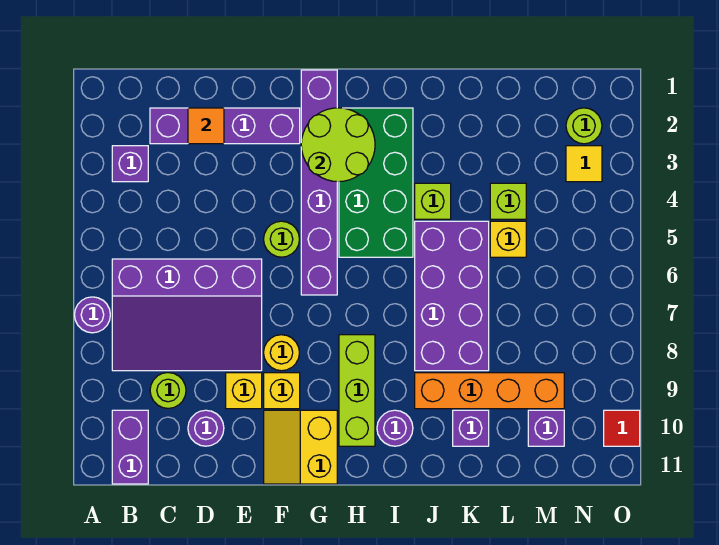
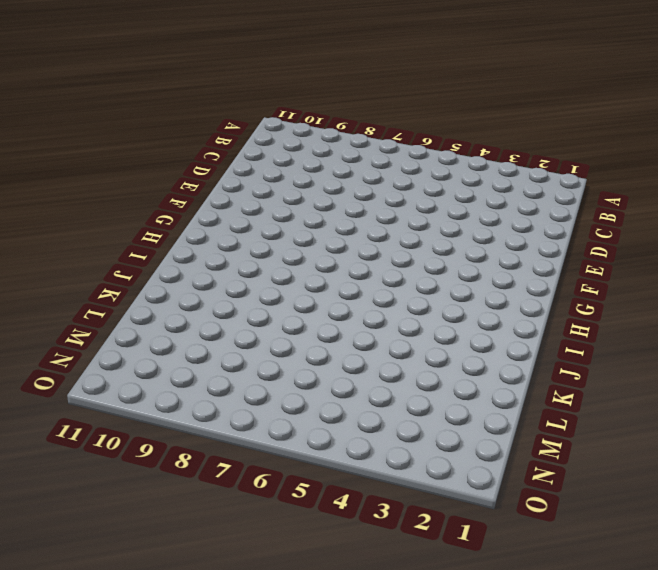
none -> purple round brick A7 level 1
none -> purple brick B3 level 1
none -> purple slope B6:E8 level 1 top 6

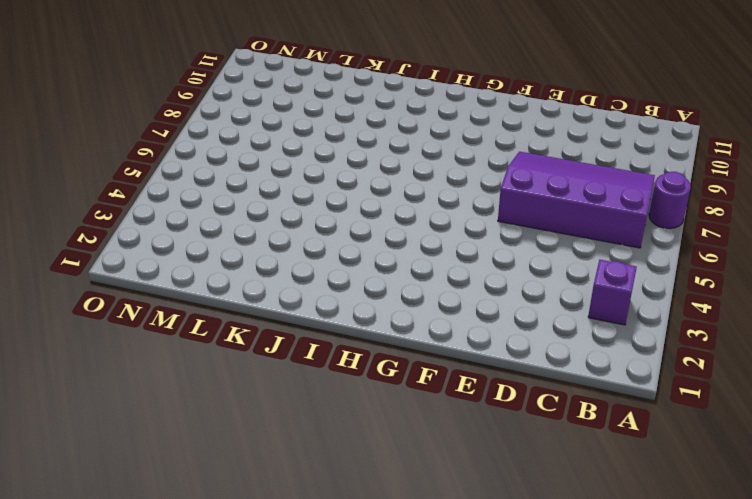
none -> purple brick B10:B11 level 1
none -> purple brick C2:F2 level 1
none -> lime round brick C9 level 1

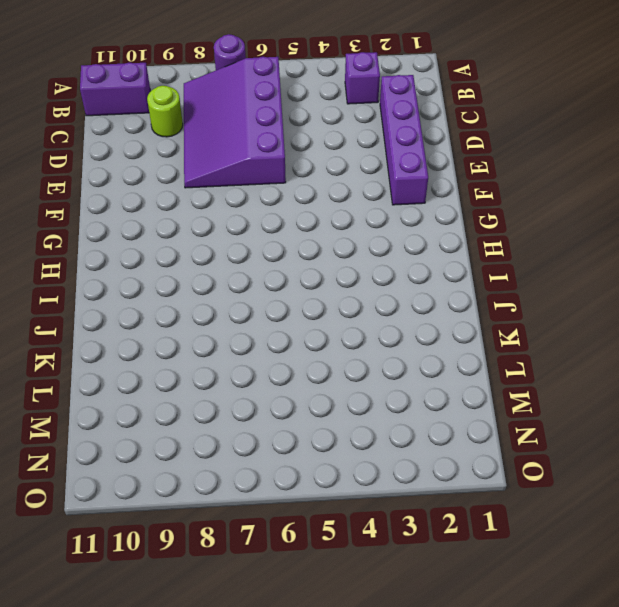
none -> purple round brick D10 level 1
none -> yellow brick E9 level 1
none -> lime round brick F5 level 1

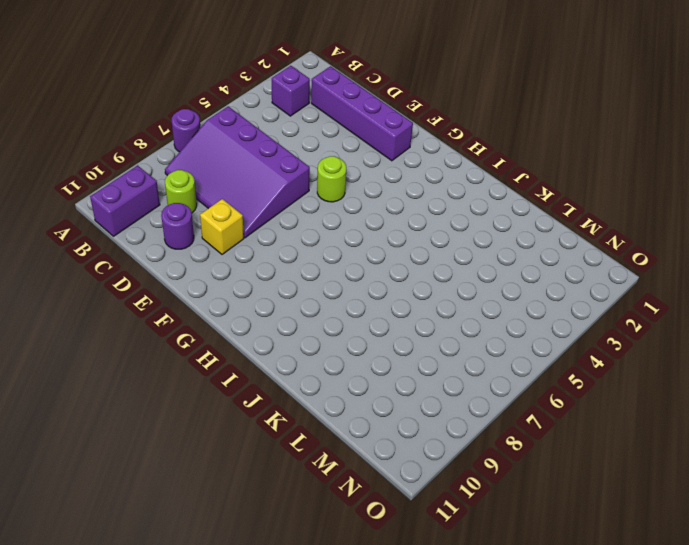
none -> yellow round brick F8 level 1
none -> yellow brick F9 level 1
none -> yellow slope F10:G11 level 1 top G

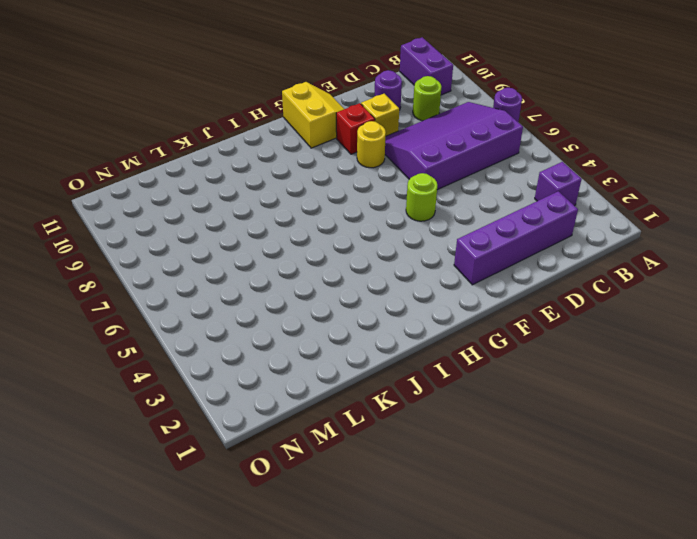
red brick F9 level 1 -> yellow brick F9 level 1
none -> purple brick G1:G6 level 1
none -> green brick H2:I5 level 1
none -> lime brick H8:H10 level 1

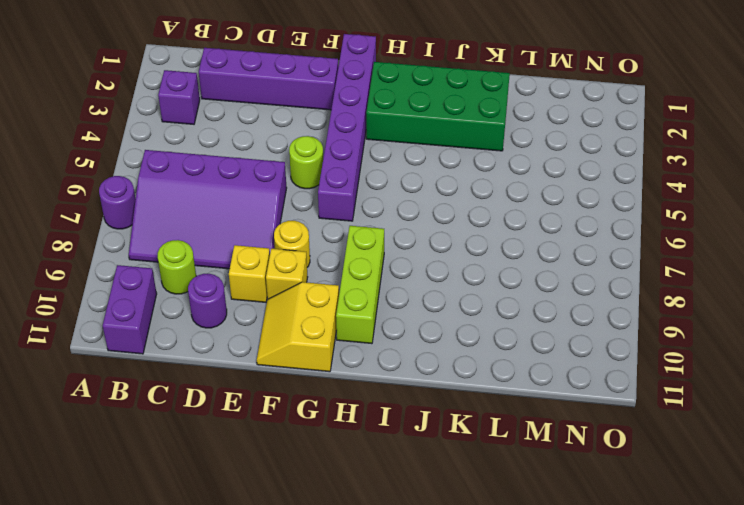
green brick H2:K3 level 1 -> green brick H2:I5 level 1
none -> purple round brick I10 level 1
none -> lime brick J4 level 1
none -> purple brick J5:K8 level 1

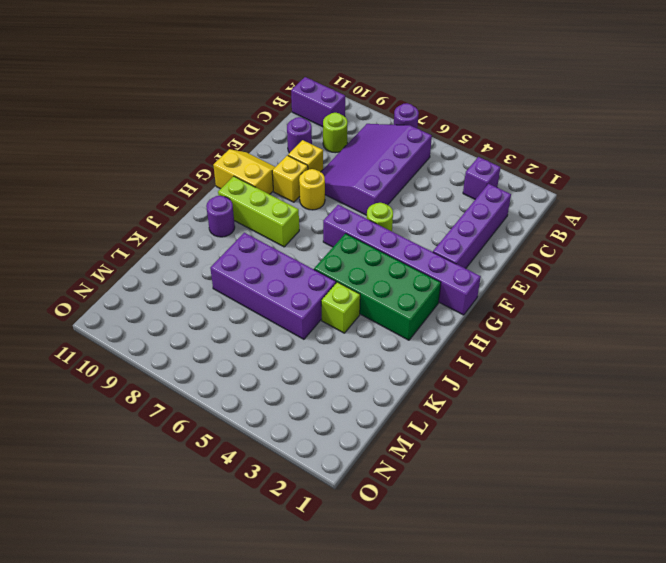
none -> orange brick J9:M9 level 1
none -> purple brick K10 level 1
none -> lime brick L4 level 1

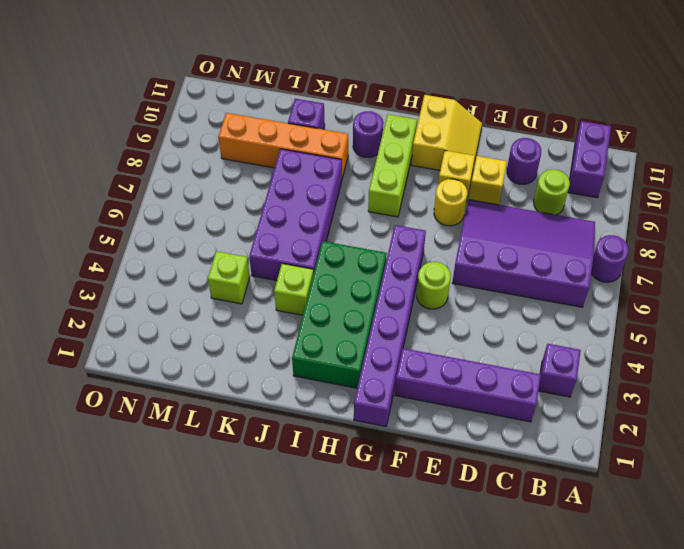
none -> yellow brick L5 level 1
none -> purple brick M10 level 1
none -> lime round brick N2 level 1

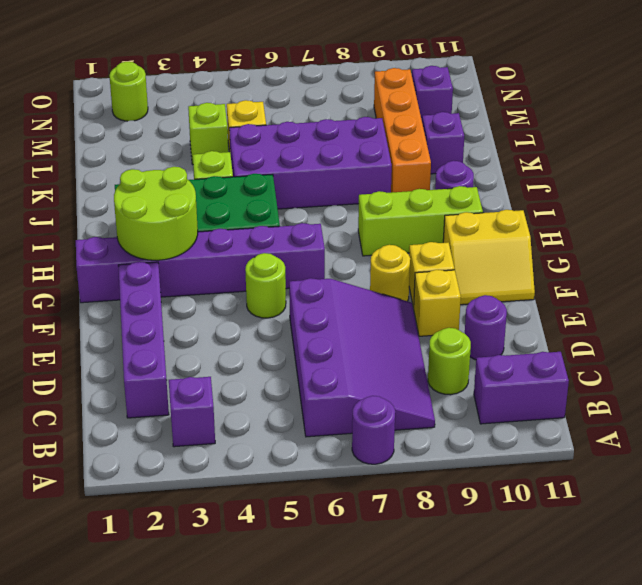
none -> yellow tile N3 level 1
none -> red tile O10 level 1
none -> orange tile D2 level 2

